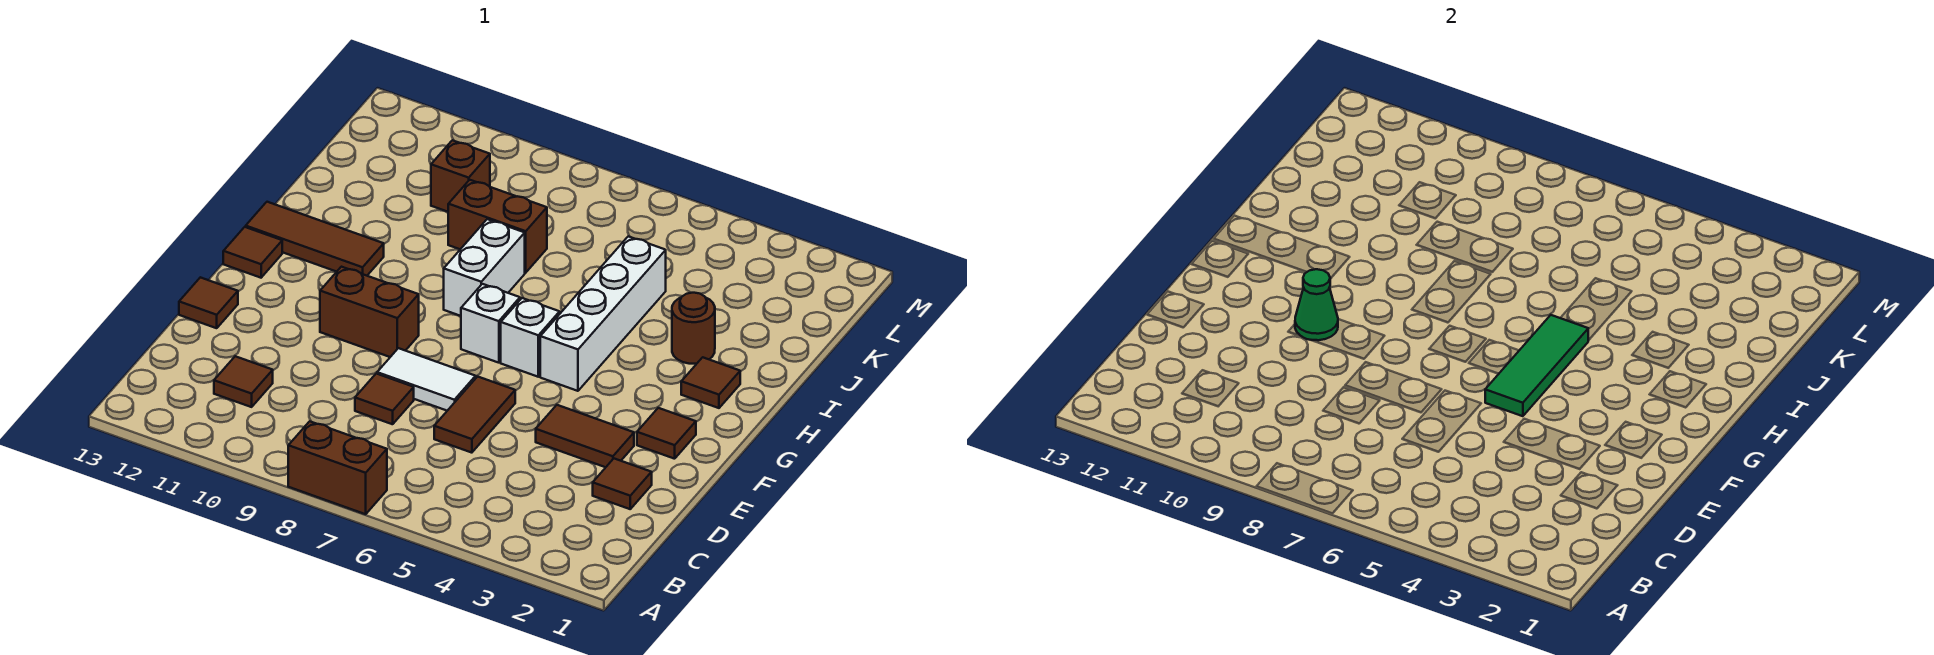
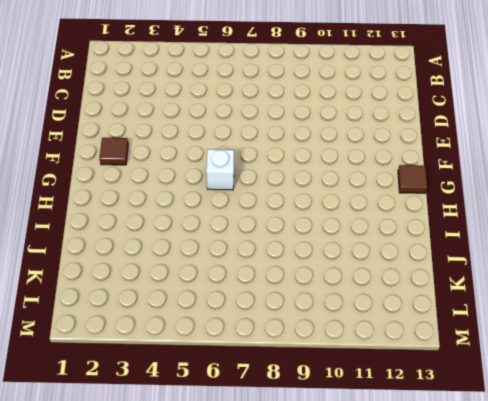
none -> brown brick A7:A8 level 1
none -> brown tile C11 level 1
none -> brown tile D2 level 1

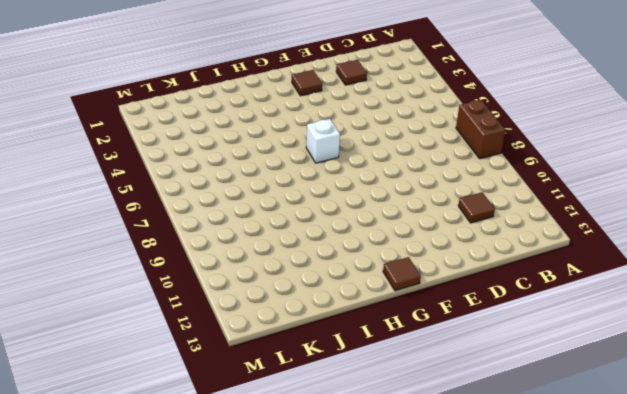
none -> brown tile D6:E6 level 1
none -> brown tile D8 level 1
none -> brown tile E3:E4 level 1

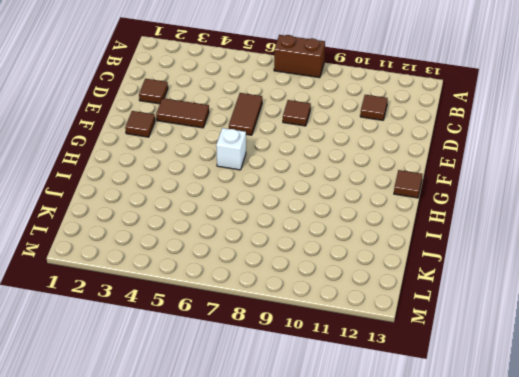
none -> white tile E7:E8 level 1
none -> brown tile E13 level 1
none -> brown brick F9:F10 level 1

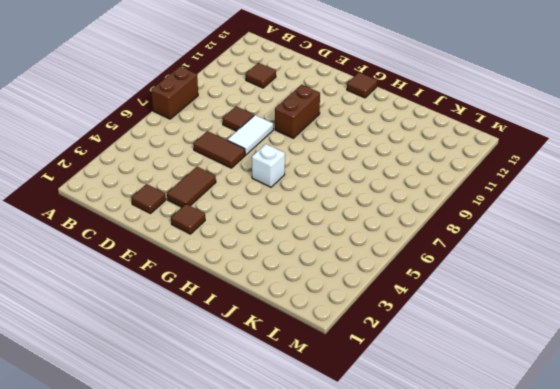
none -> brown tile E13 level 1
none -> white brick G5:J5 level 1
none -> white brick G7 level 1

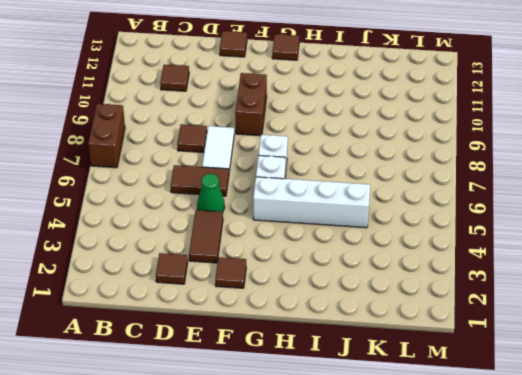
green cone E5 level 1 -> green cone F10 level 2
none -> brown tile H2 level 1
none -> white brick H8:I8 level 1
none -> brown tile H11:H13 level 1

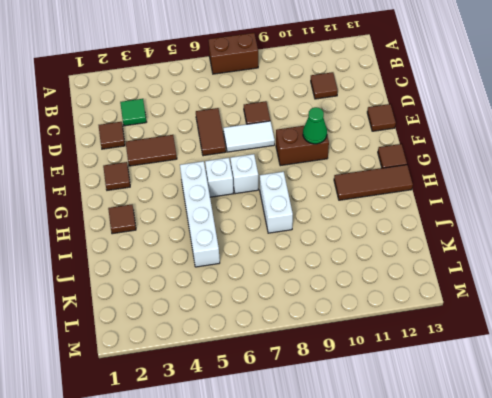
green tile C3 level 1 -> none
none -> brown round brick I3 level 1
none -> brown brick J8:J9 level 1
none -> brown brick K10 level 1

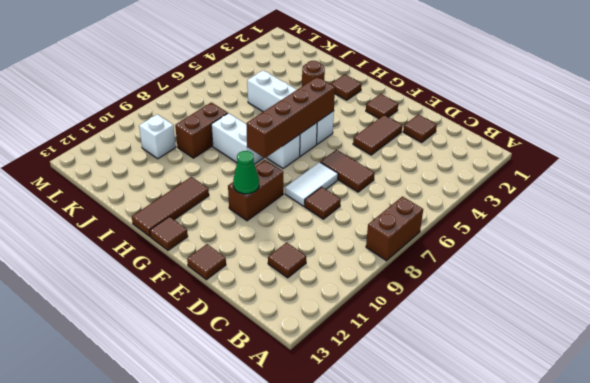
brown brick G5:G8 level 2 -> green tile F5:H5 level 2
white brick K10 level 1 -> brown brick K10 level 1

